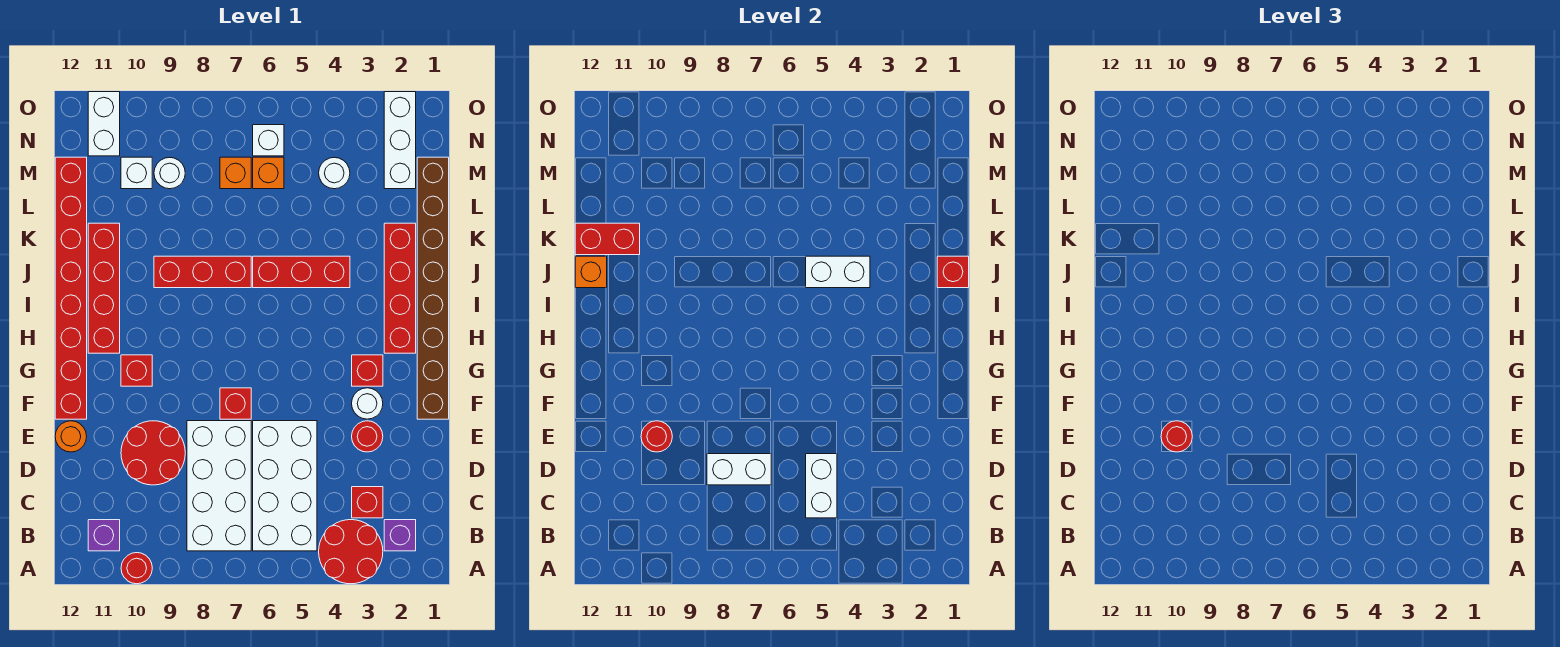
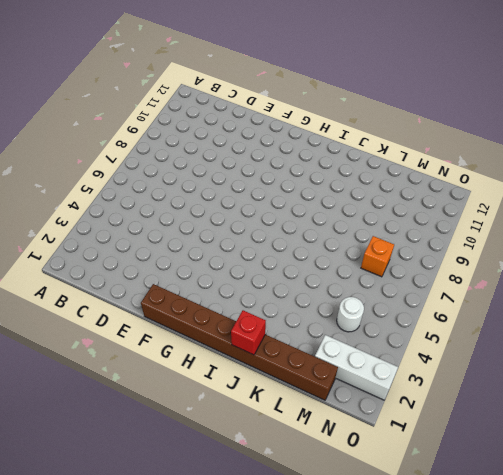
none -> red round brick A3:B4 level 1
none -> red round brick A10 level 1
none -> purple brick B2 level 1
none -> white brick B5:E6 level 1

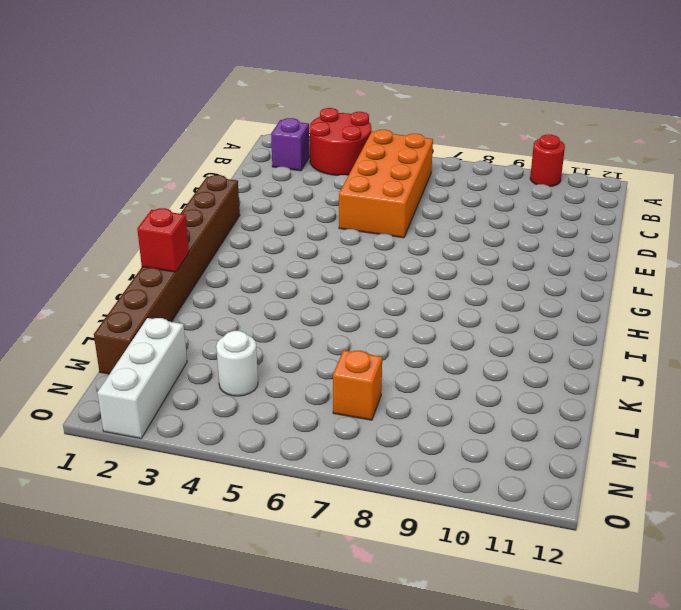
orange brick B5:E6 level 1 -> white brick B5:E6 level 1
none -> white brick B7:E8 level 1
none -> purple brick B11 level 1
none -> red brick C3 level 1
none -> red round brick D9:E10 level 1

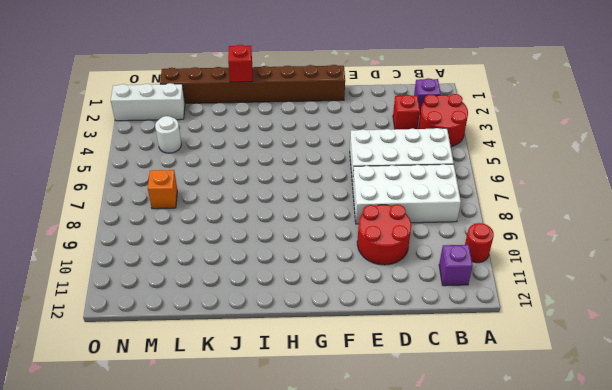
none -> red round brick E3 level 1
none -> orange round brick E12 level 1
none -> white round brick F3 level 1
none -> red brick F7 level 1

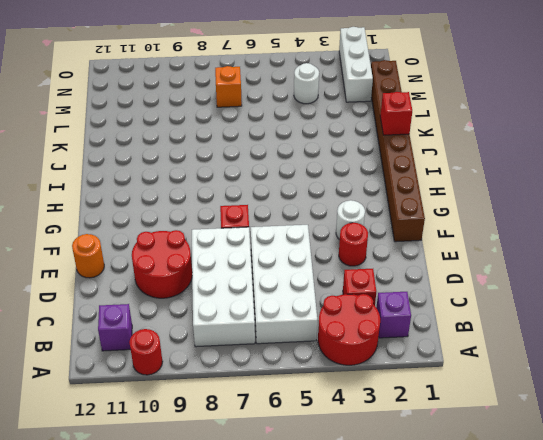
none -> red brick F12:M12 level 1
none -> red brick G3 level 1
none -> red brick G10 level 1
none -> red brick H2:K2 level 1

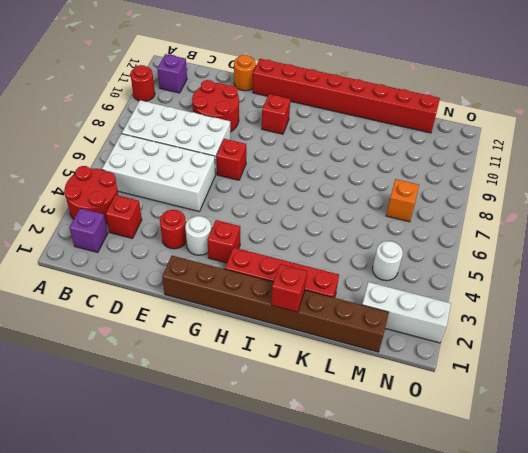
none -> red brick H11:K11 level 1
none -> red brick J4:J6 level 1
none -> red brick J7:J9 level 1
none -> orange brick M6 level 1

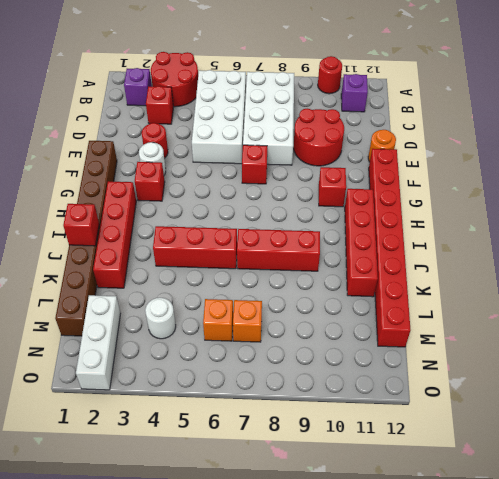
none -> white round brick M9 level 1
none -> white brick M10 level 1
none -> white brick N6 level 1
none -> white brick N11:O11 level 1

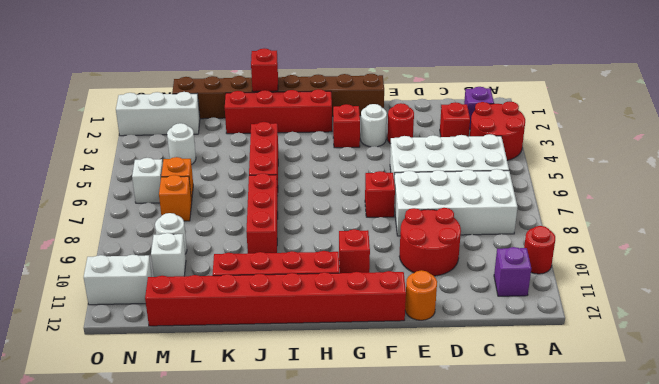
none -> white brick C5:D5 level 2
none -> white brick D7:D8 level 2
none -> red round brick E10 level 2
none -> white brick J4:J5 level 2

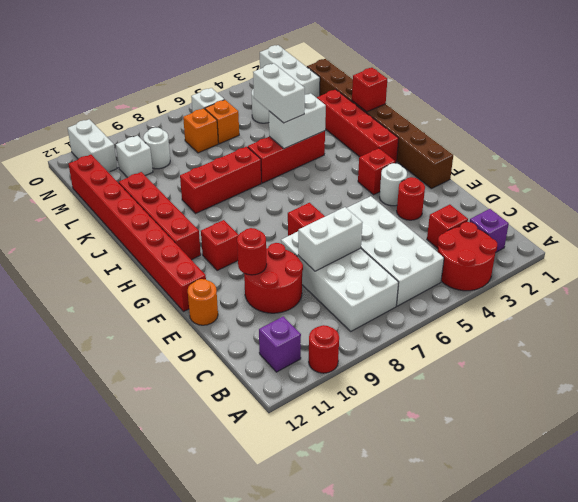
white brick J5:K5 level 3 -> white brick C5:D5 level 2
none -> orange brick J12 level 2
none -> red brick K11:K12 level 2
none -> red round brick E10 level 3

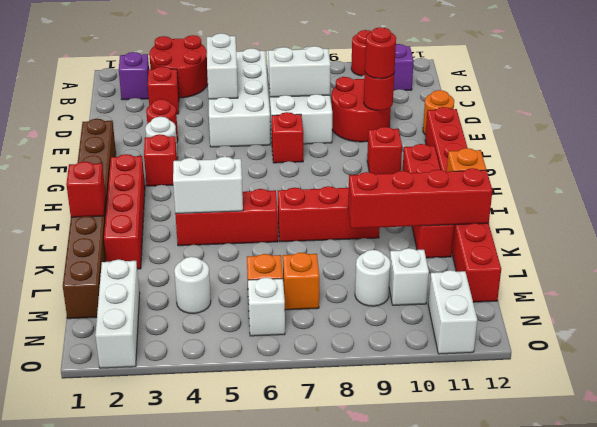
red brick K9:K12 level 2 -> red brick K11:K12 level 2

